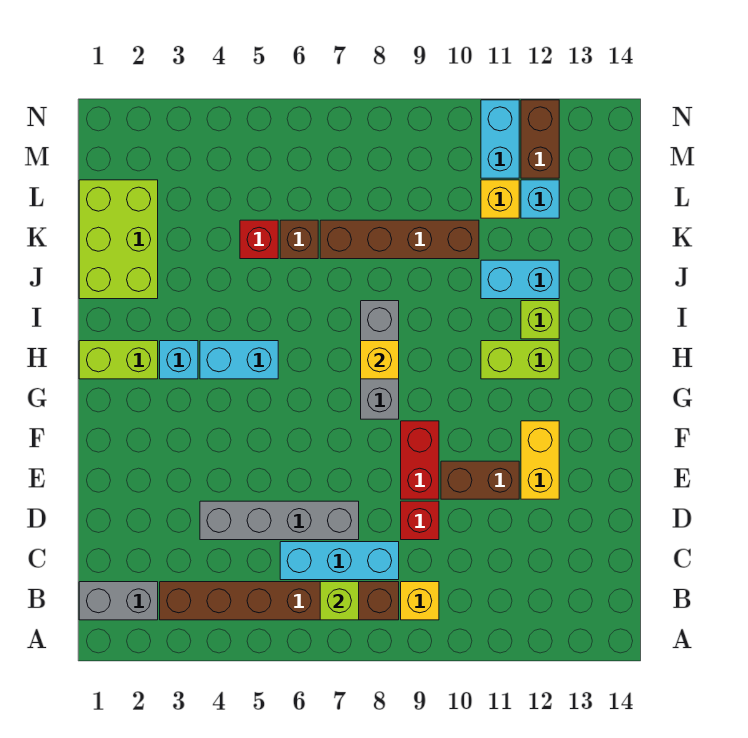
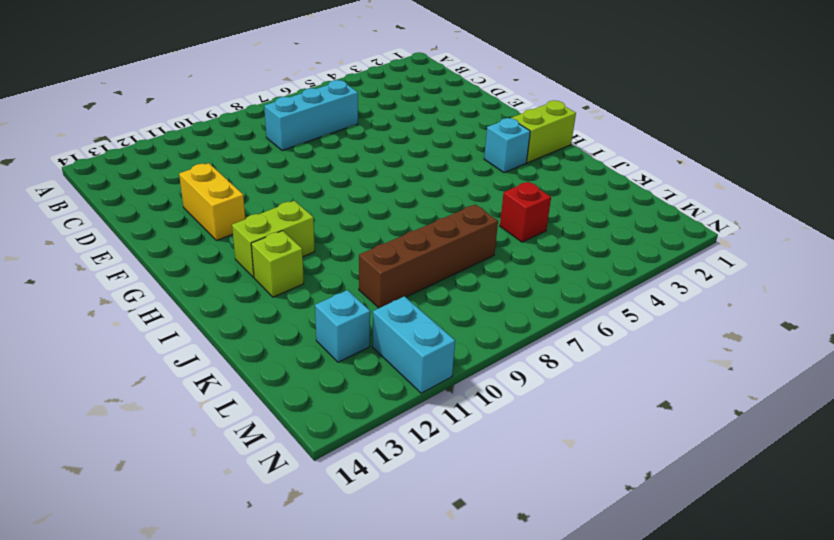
none -> grey brick B1:B2 level 1
none -> brown brick B3:B8 level 1
none -> yellow brick B9 level 1

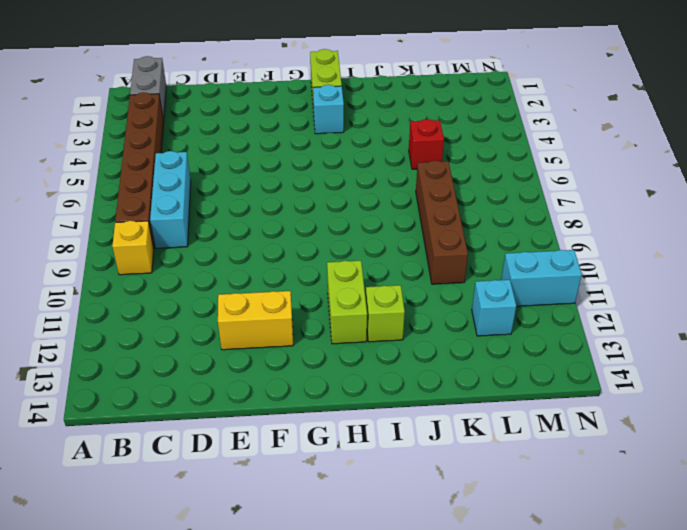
none -> grey brick D4:D7 level 1
none -> red brick D9 level 1
none -> red brick E9:F9 level 1

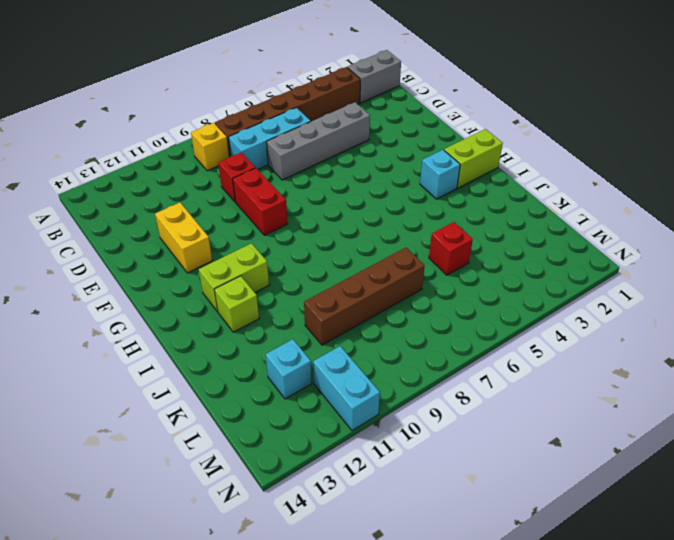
none -> brown brick E10:E11 level 1
none -> grey brick G8:I8 level 1
none -> cyan brick H4:H5 level 1

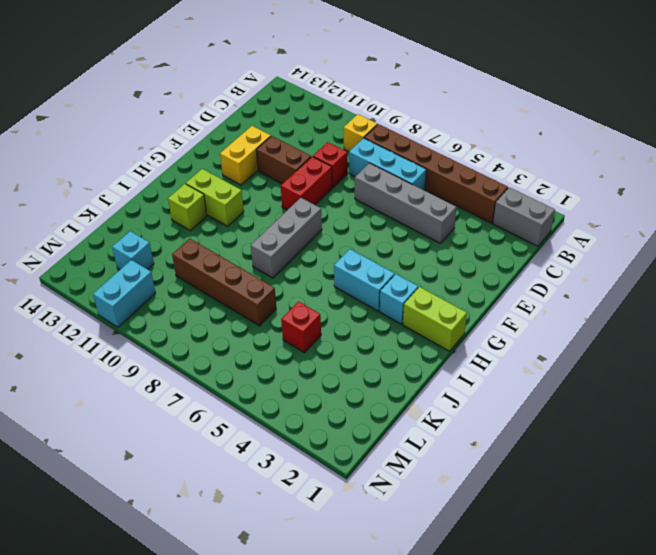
none -> lime brick J1:L2 level 1
none -> cyan brick J11:J12 level 1
none -> brown brick K6 level 1

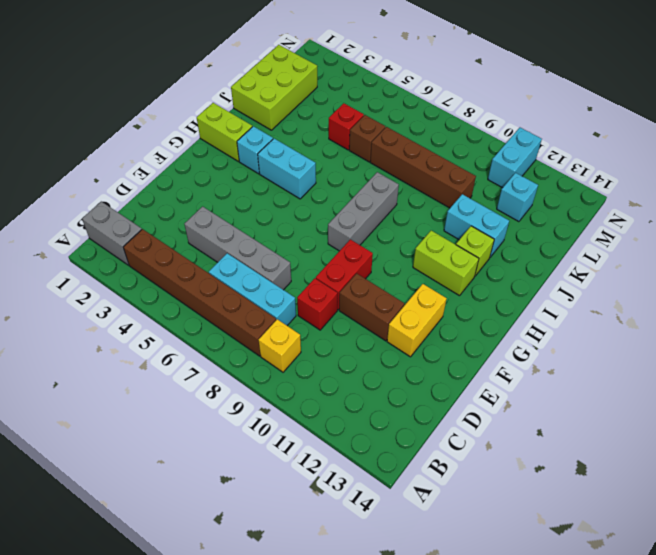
none -> yellow brick L11 level 1
none -> brown brick M12:N12 level 1
none -> lime brick B7 level 2

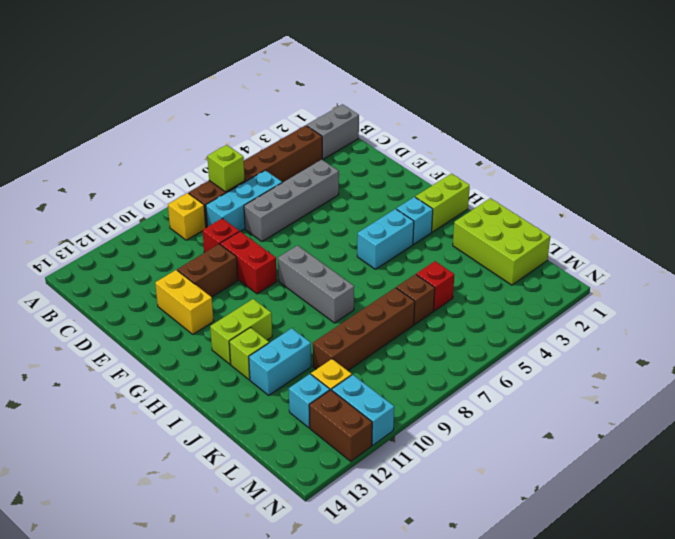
none -> yellow brick H8 level 2

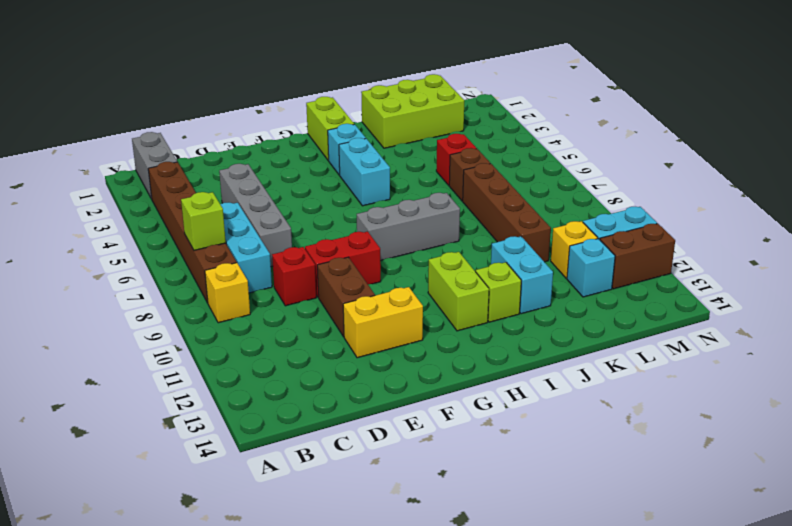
none -> yellow brick H8 level 2

